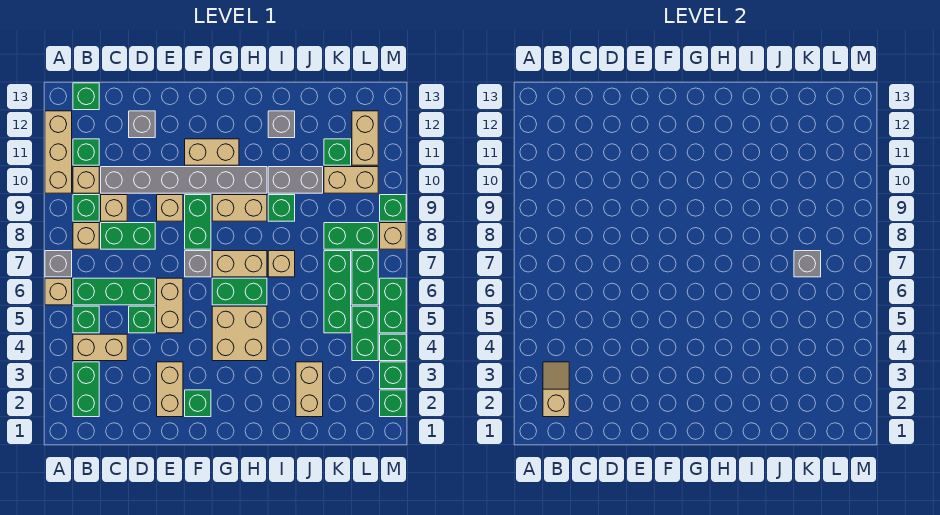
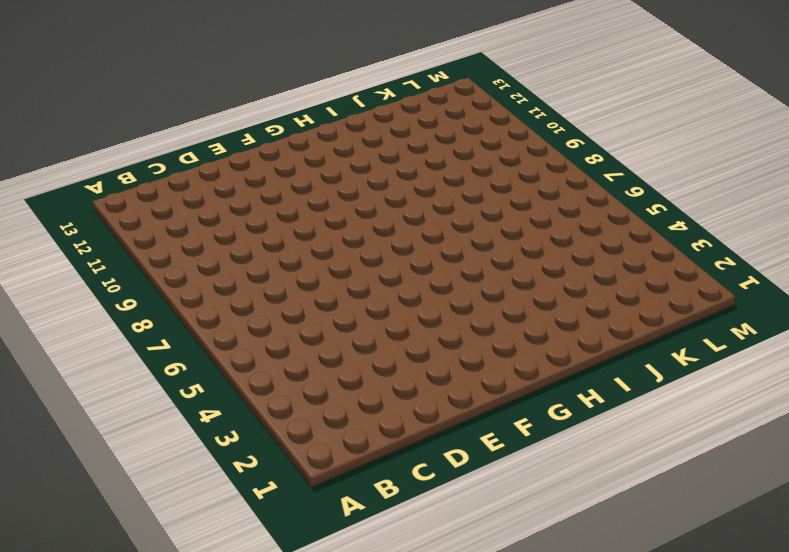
none -> tan brick A6 level 1
none -> grey brick A7 level 1
none -> tan brick A10:A12 level 1
none -> green brick B2:B3 level 1

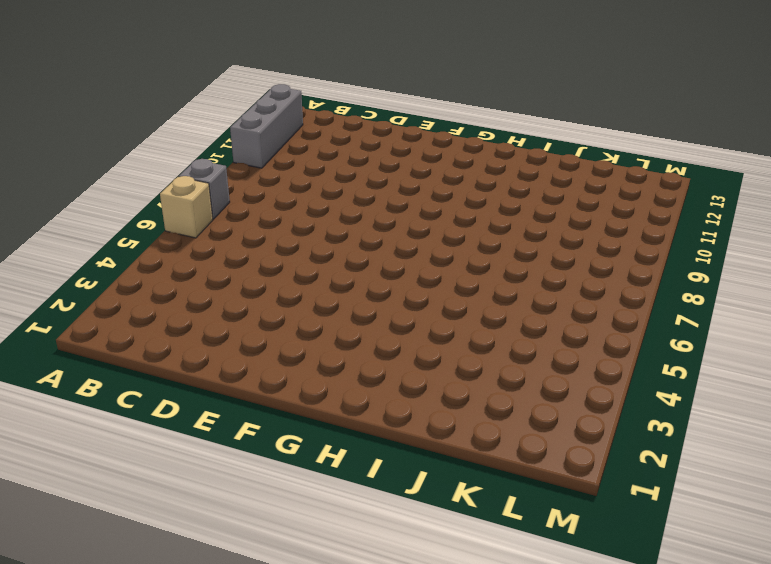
grey brick A10:A12 level 1 -> tan brick A10:A12 level 1
none -> green brick B2:B3 level 1
none -> tan brick B4:C4 level 1
none -> green brick B5 level 1
none -> green brick B6:D6 level 1

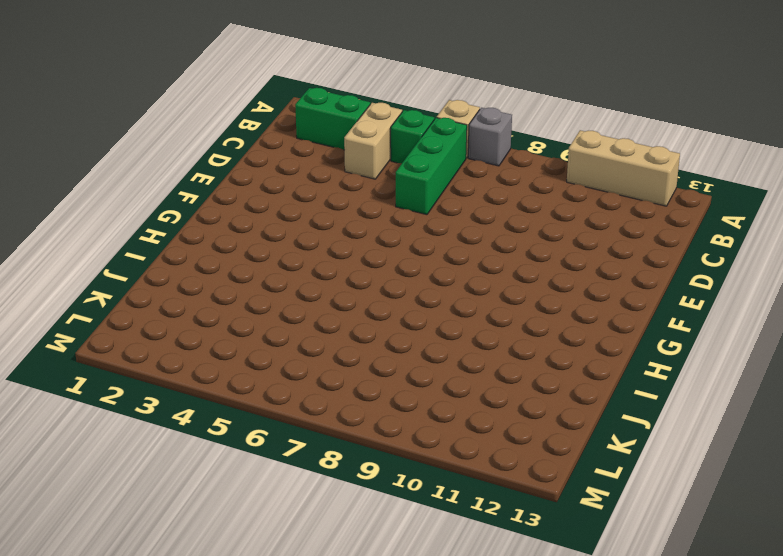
none -> tan brick B8 level 1
none -> green brick B9 level 1
none -> tan brick B10 level 1
none -> green brick B11 level 1

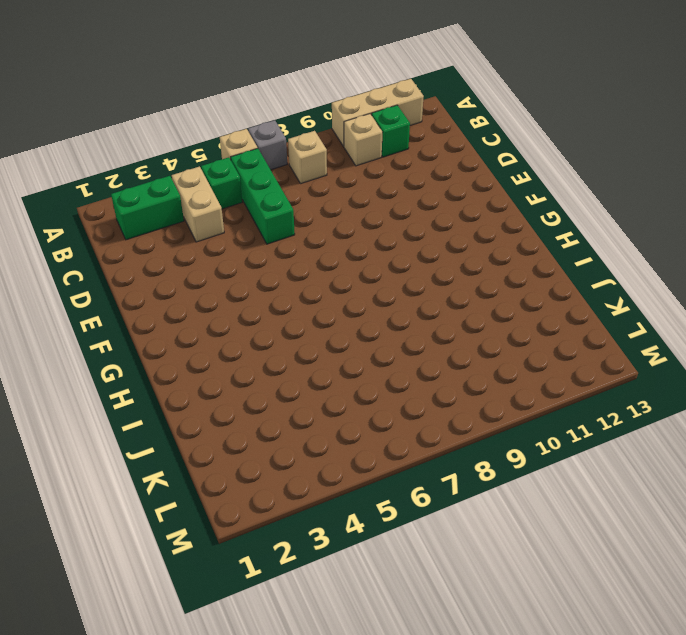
none -> green brick B9 level 1
none -> green brick B13 level 1
none -> green brick C8:D8 level 1
none -> tan brick C9 level 1

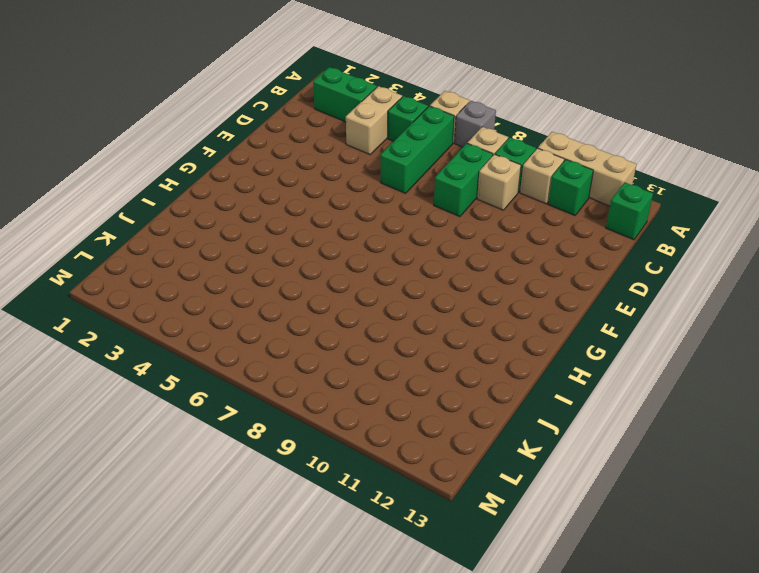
none -> grey brick C10:H10 level 1
none -> green brick D5 level 1
none -> grey brick D12 level 1
none -> tan brick E2:E3 level 1

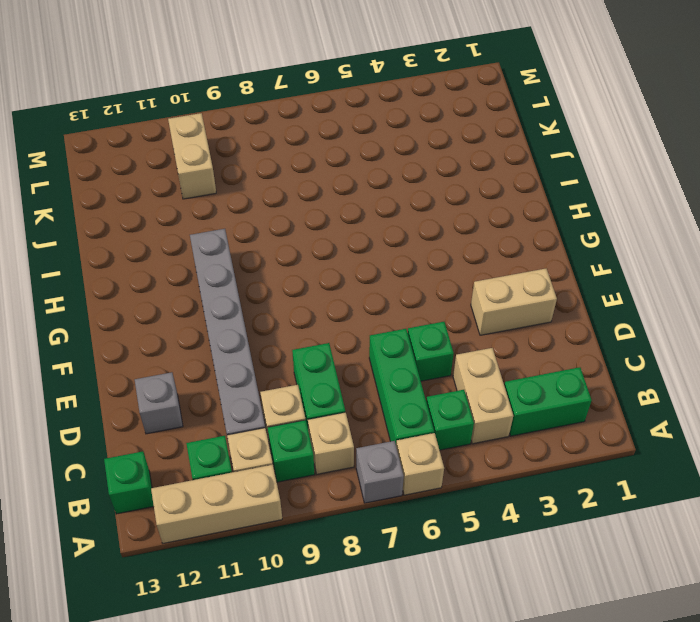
none -> tan brick E5:E6 level 1
none -> tan brick E9 level 1
none -> green brick F2 level 1
none -> grey brick F7 level 1

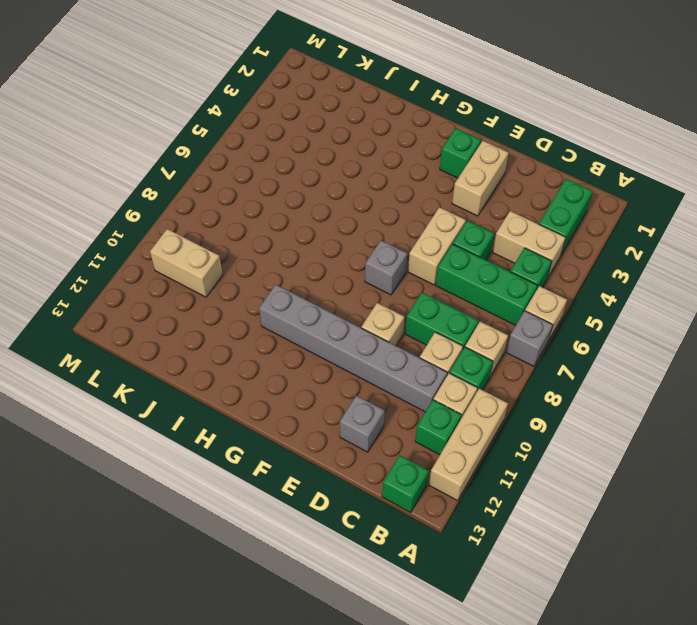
none -> green brick F8:F9 level 1
none -> tan brick F11:G11 level 1
none -> tan brick G4:H5 level 1
none -> green brick G6:H6 level 1

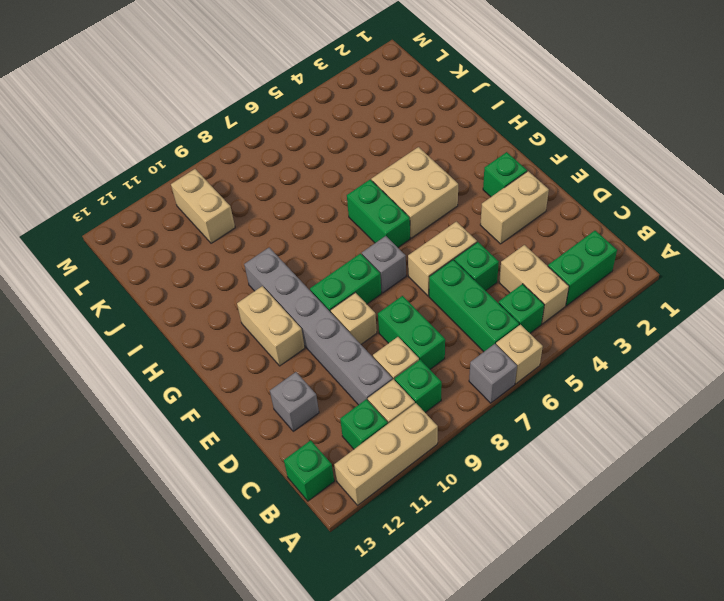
none -> tan brick B8 level 1
none -> tan brick G7:H7 level 1
none -> tan brick G9:H9 level 1
none -> tan brick I7 level 1

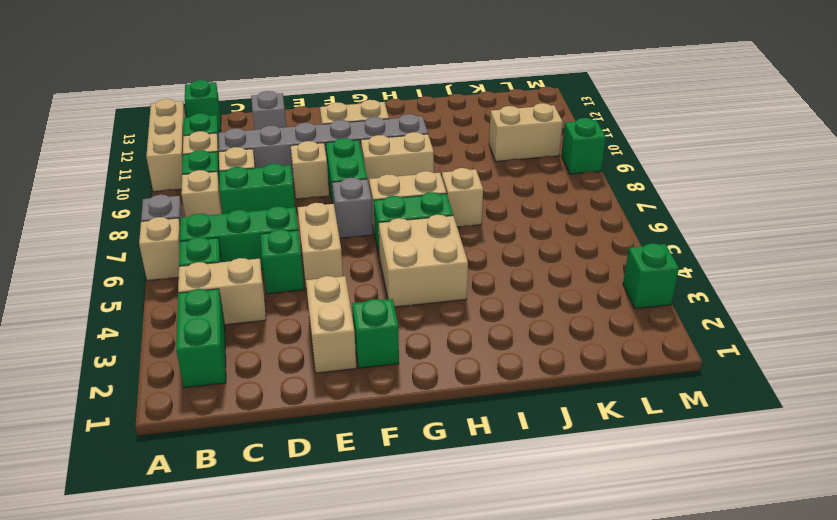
none -> green brick I9 level 1
none -> grey brick I10:J10 level 1
none -> grey brick I12 level 1
none -> tan brick J2:J3 level 1

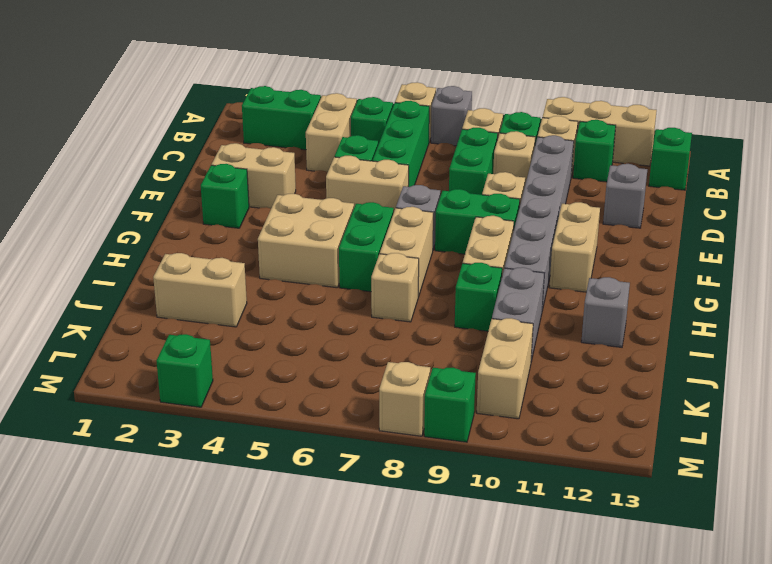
none -> green brick K5:K7 level 1
none -> green brick K8:L8 level 1
none -> green brick K11 level 1
none -> green brick L4:L5 level 1

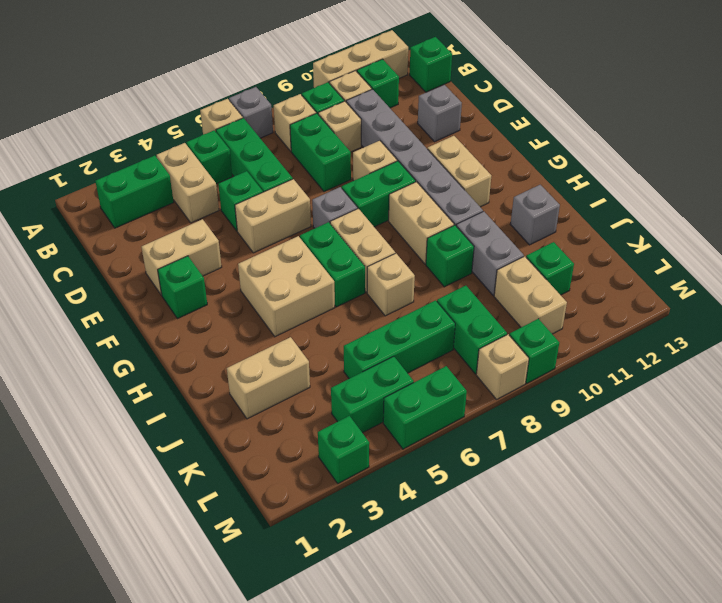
none -> green brick L6:L7 level 1
none -> tan brick L11:L12 level 1
none -> green brick M2 level 1
none -> green brick M4 level 1

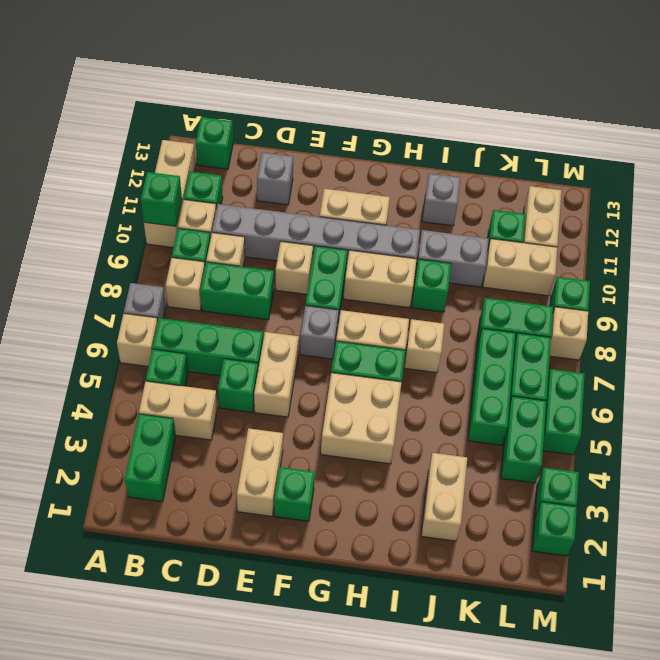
green brick A10 level 2 -> green brick M4 level 1
none -> tan slope B2:B3 level 2 top 2
none -> grey brick K7 level 2

